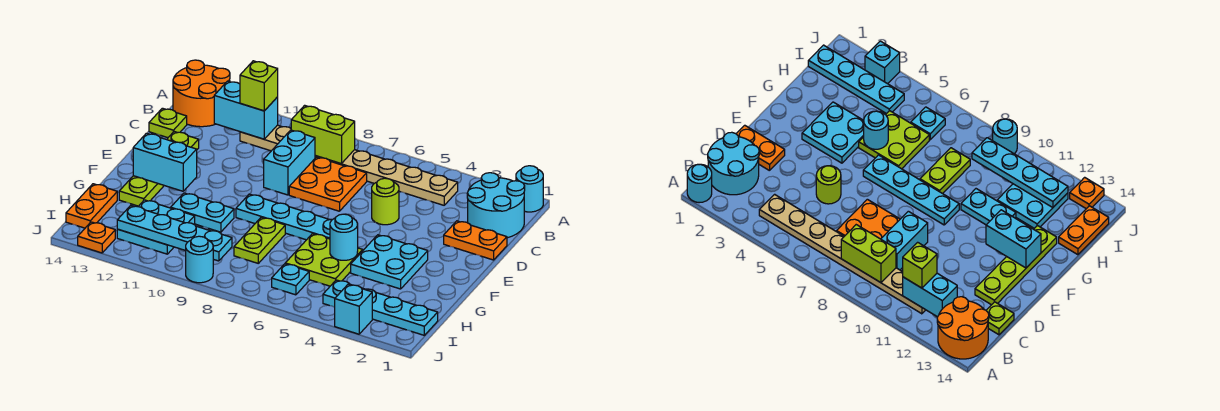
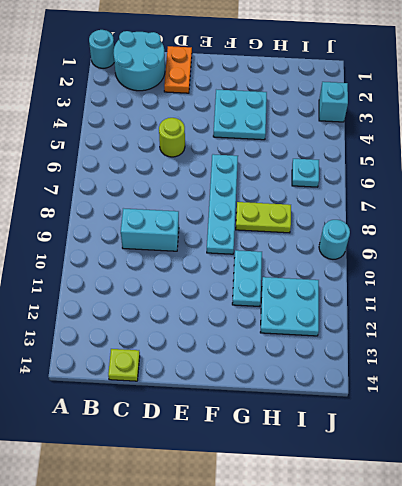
none -> orange round brick A13:B14 level 1
none -> tan plate B4:B11 level 1
none -> orange plate C7:D8 level 1

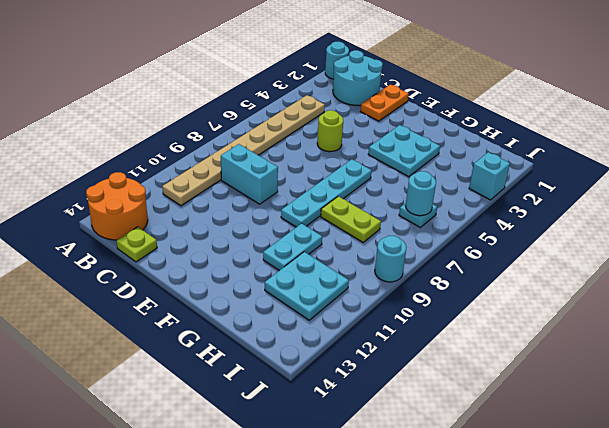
cyan round brick I6 level 2 -> cyan round brick G5 level 2
none -> orange plate C7:D8 level 1
none -> lime plate D13:G13 level 1
none -> lime plate G5:H6 level 1

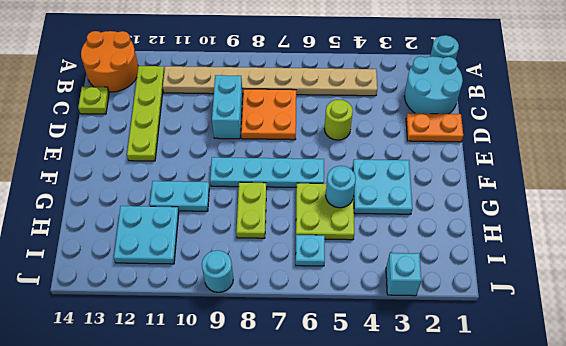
lime plate B12:E12 level 1 -> lime plate D13:G13 level 1
none -> orange plate H14:I14 level 1
none -> cyan plate I1:I4 level 1
none -> orange plate J13 level 1

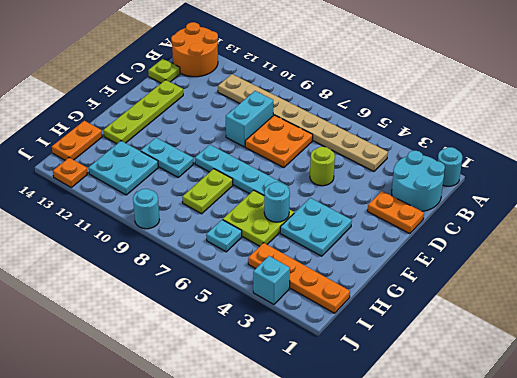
orange plate I1:I4 level 1 -> cyan plate I1:I4 level 1
none -> lime brick B8:B9 level 2
none -> cyan brick B11:B12 level 2
none -> cyan brick F12:F13 level 2

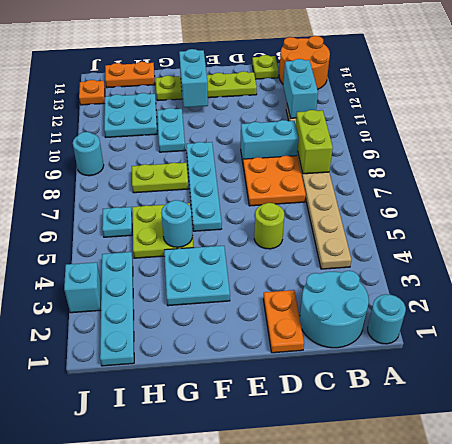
none -> cyan plate I9:I12 level 2
none -> lime brick B11 level 3

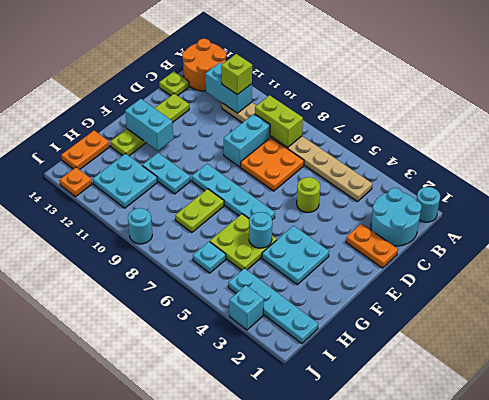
none -> cyan plate I9:I12 level 2

